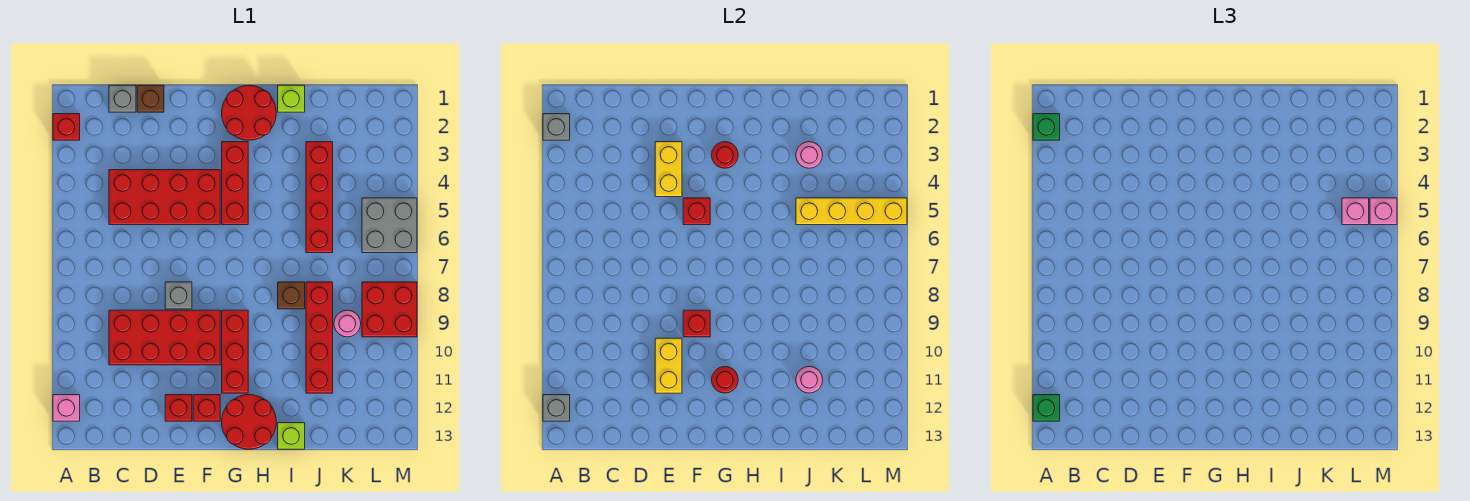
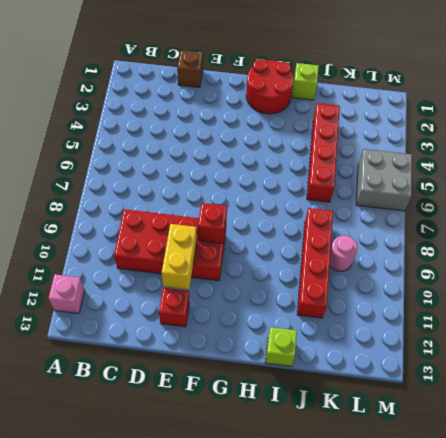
none -> red brick A2 level 1
none -> grey brick C1 level 1
none -> red brick C4:F5 level 1
none -> grey brick E8 level 1

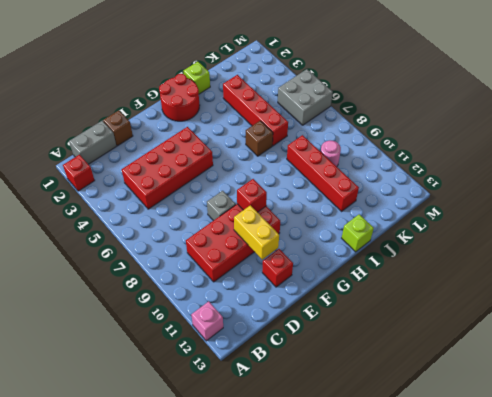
grey brick B1:C1 level 1 -> grey brick C1 level 1
brown brick I6 level 1 -> brown brick I8 level 1
none -> red brick F12 level 1
none -> red brick G3:G5 level 1
none -> red brick G9:G11 level 1
none -> red round brick G12:H13 level 1

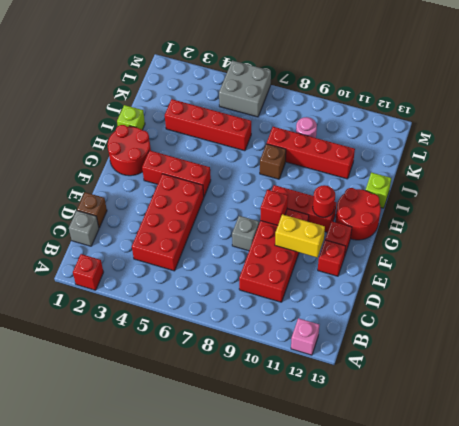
none -> red brick L8:M9 level 1
none -> grey brick A2 level 2
none -> grey brick A12 level 2
none -> yellow brick E3:E4 level 2

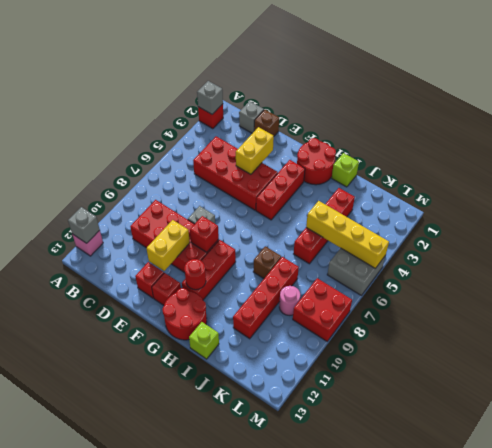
none -> red brick F5 level 2
none -> red round brick G3 level 2
none -> pink round brick J3 level 2
none -> pink round brick J11 level 2

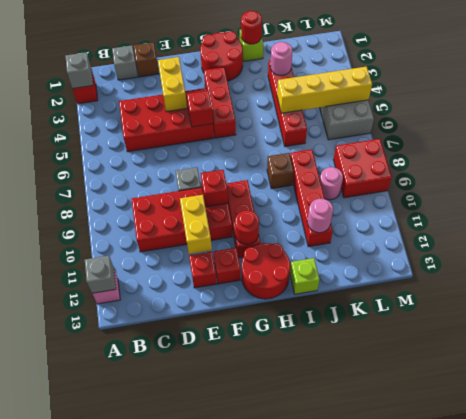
red round brick I1 level 2 -> red round brick G3 level 2
none -> green brick A2 level 3
none -> green brick A12 level 3
none -> pink brick L5 level 3
none -> pink brick M5 level 3

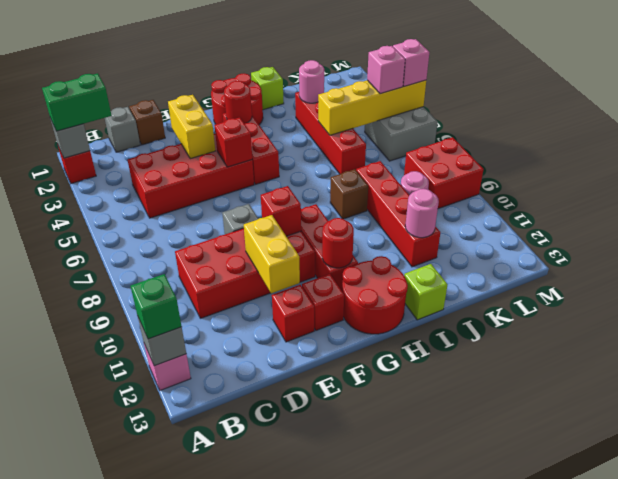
green brick A2:B2 level 3 -> green brick A2 level 3

